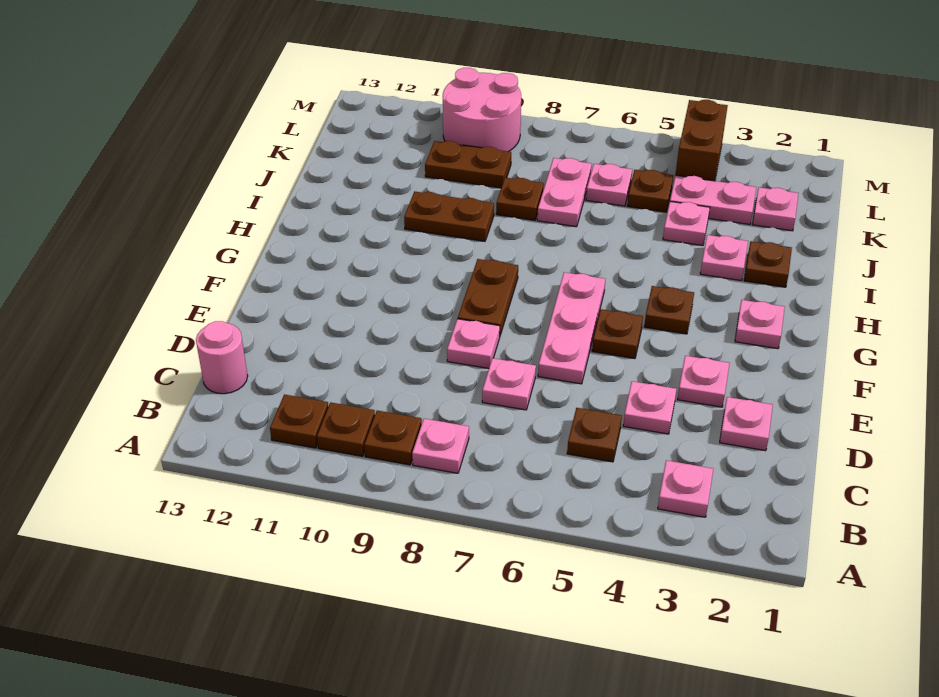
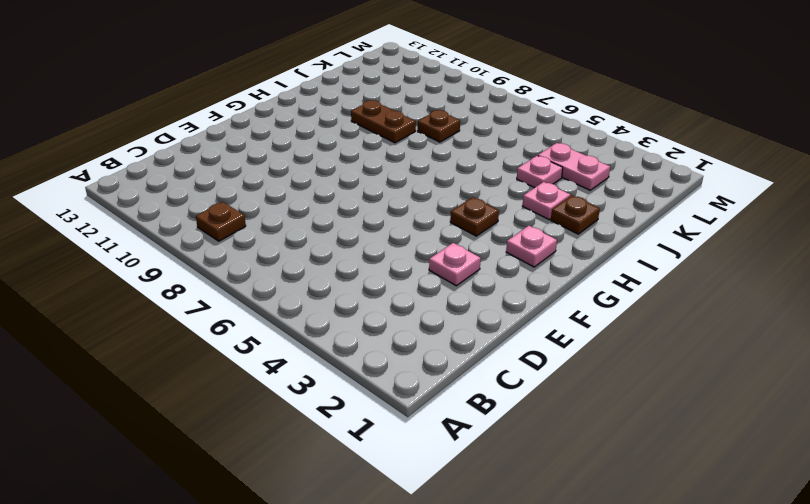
none -> pink plate B3 level 1
none -> pink plate B8 level 1
none -> brown plate B10 level 1
none -> brown plate B11 level 1

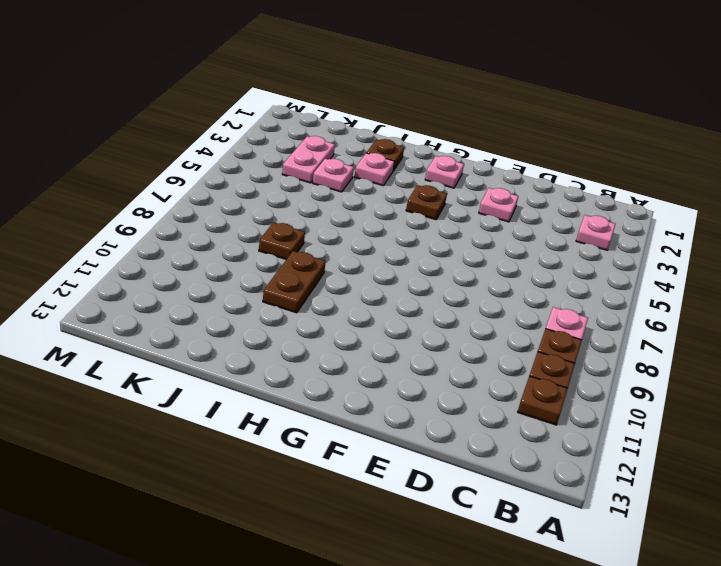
none -> brown plate C5 level 1
none -> pink round brick C13 level 1
none -> pink plate D2 level 1
none -> pink plate D4 level 1

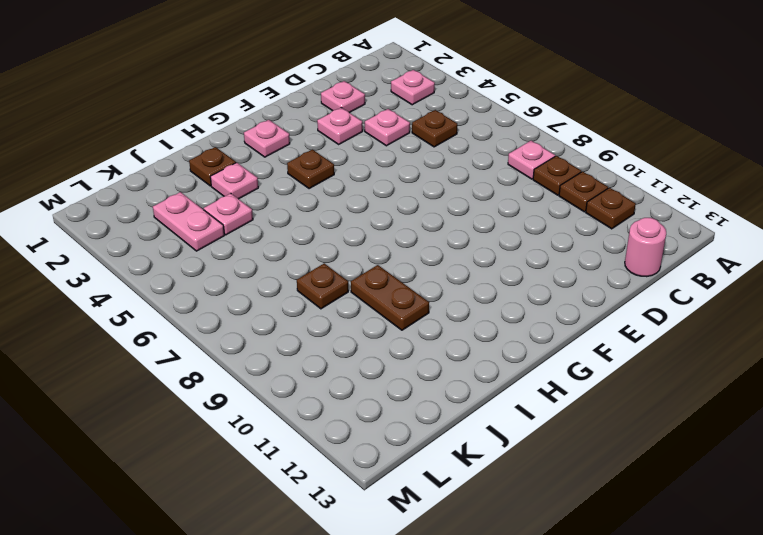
none -> pink plate D7 level 1
none -> pink plate E6:G6 level 1
none -> pink plate E8 level 1
none -> brown plate F5 level 1

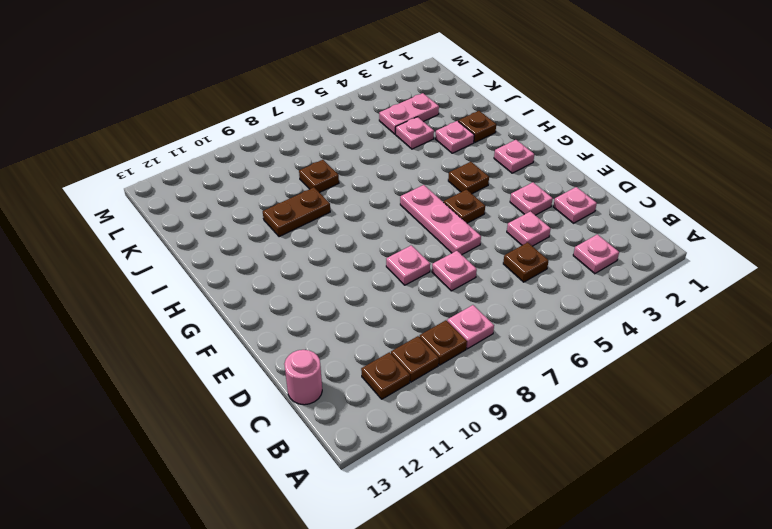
none -> brown plate F8:G8 level 1
none -> pink plate J7:K7 level 1
none -> pink plate K2 level 1
none -> brown plate K5 level 1

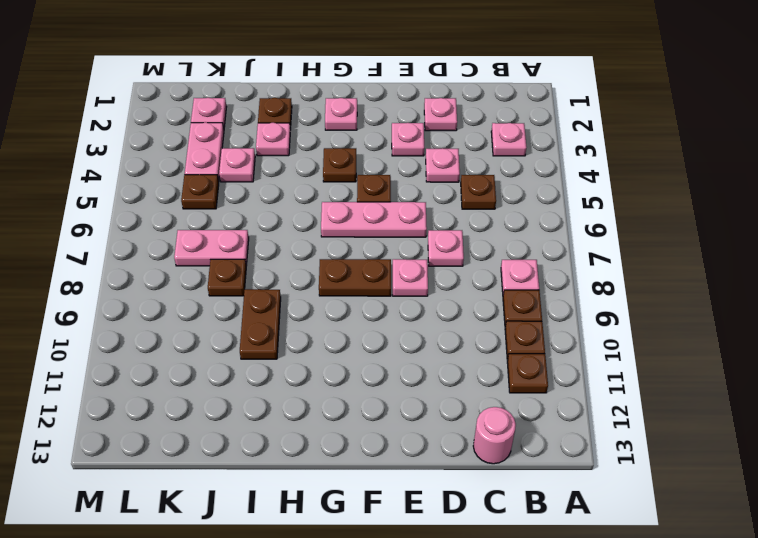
none -> pink plate K6 level 1
none -> brown plate K9:K10 level 1
none -> brown brick L4:M4 level 1
none -> pink round brick L9:M10 level 1

